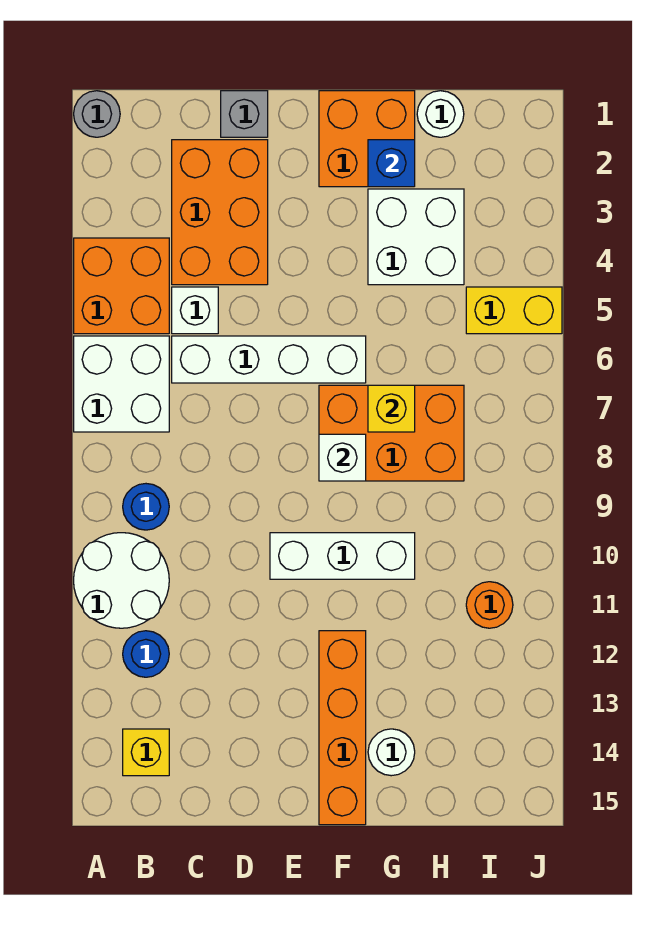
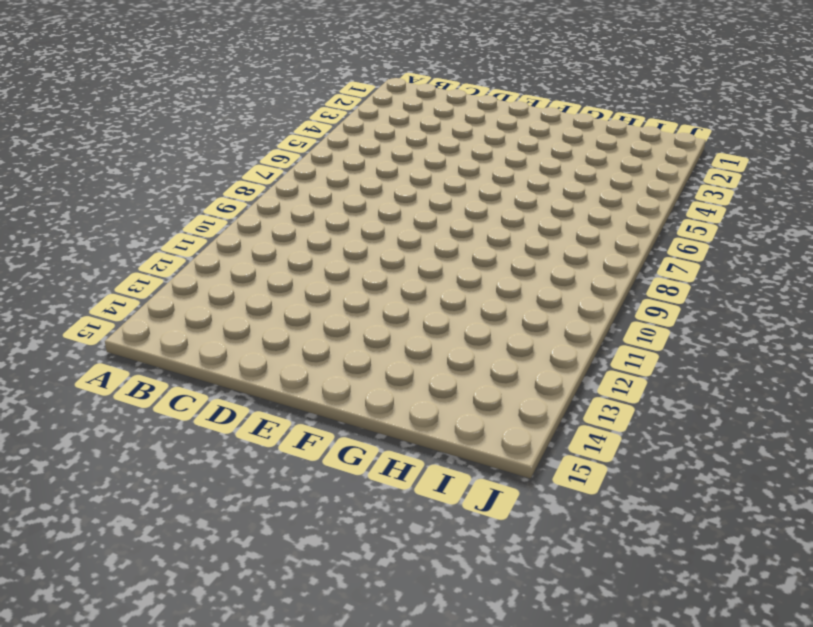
none -> grey round brick A1 level 1
none -> orange brick A4:B5 level 1
none -> white brick A6:B7 level 1

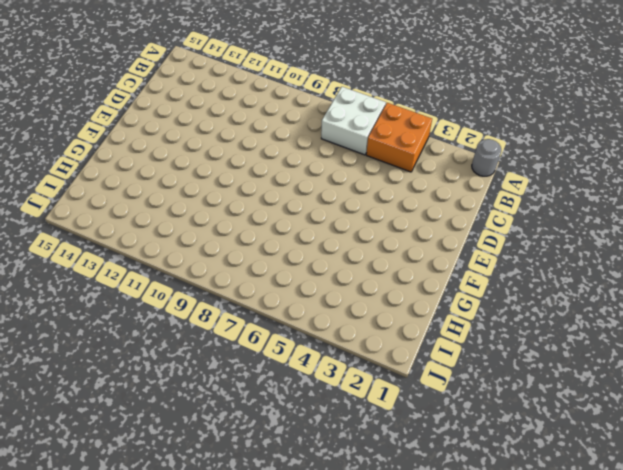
none -> white round brick A10:B11 level 1
none -> blue round brick B9 level 1
none -> blue round brick B12 level 1

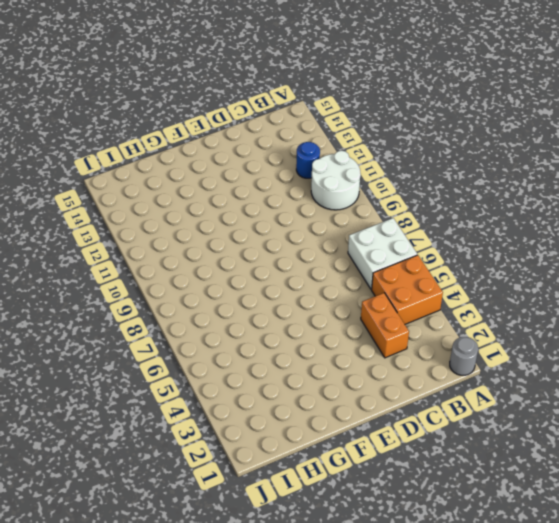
orange brick C3:C4 level 1 -> orange brick C2:D4 level 1
none -> blue round brick B9 level 1
none -> yellow brick B14 level 1
none -> white brick C5 level 1

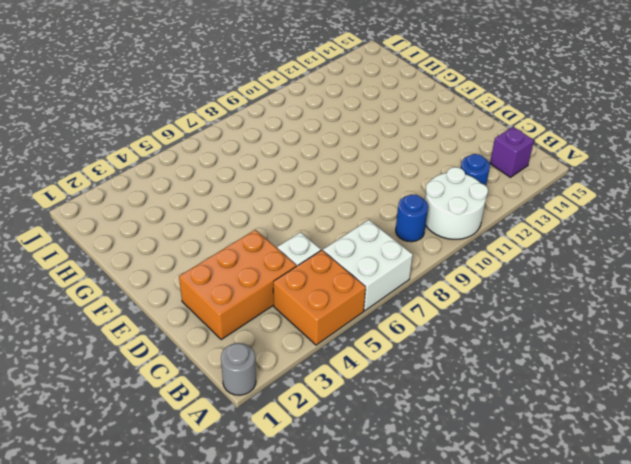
purple brick B14 level 1 -> yellow brick B14 level 1
none -> white brick C6:F6 level 1
none -> grey brick D1 level 1
none -> white brick E10:G10 level 1

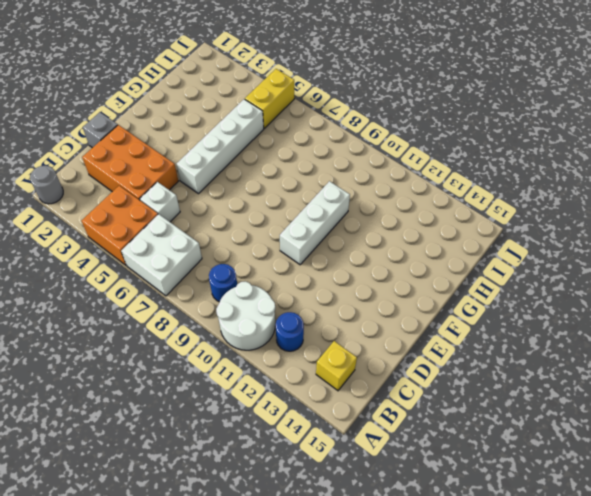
white brick E5:H5 level 1 -> white brick C6:F6 level 1
none -> orange brick F1:G2 level 1
none -> orange brick F7:H8 level 1
none -> orange brick F12:F15 level 1

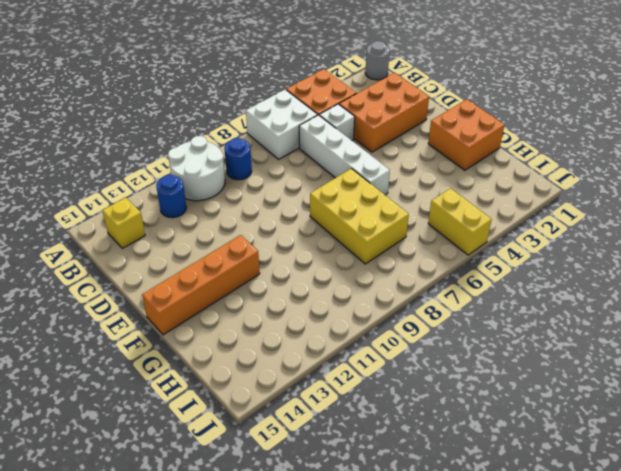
yellow brick F7:H8 level 1 -> orange brick F7:H8 level 1
none -> grey brick D1 level 1
none -> white brick E10:G10 level 1
none -> white brick G3:H4 level 1

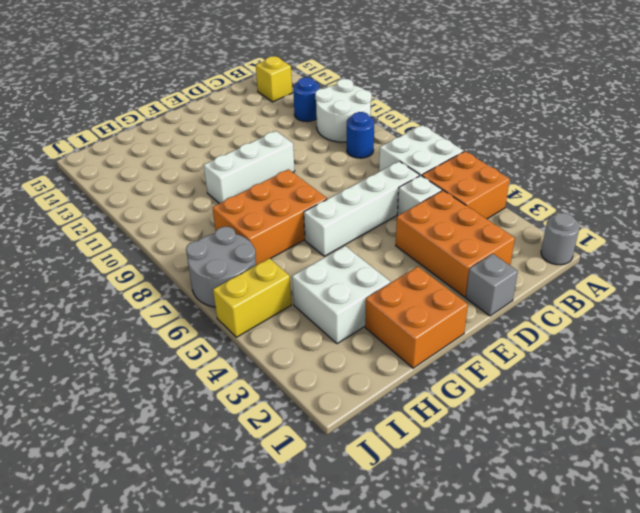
grey round brick I6:J7 level 1 -> none
none -> orange brick F12:F15 level 1
none -> white round brick G14 level 1
none -> white round brick H1 level 1

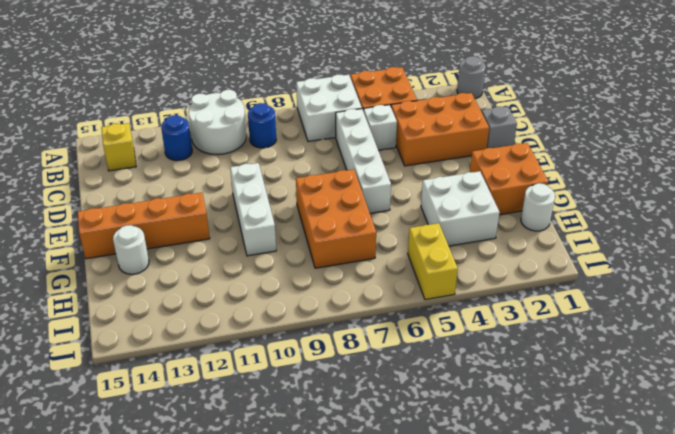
none -> orange round brick I11 level 1
none -> white brick F8 level 2
none -> blue brick G2 level 2

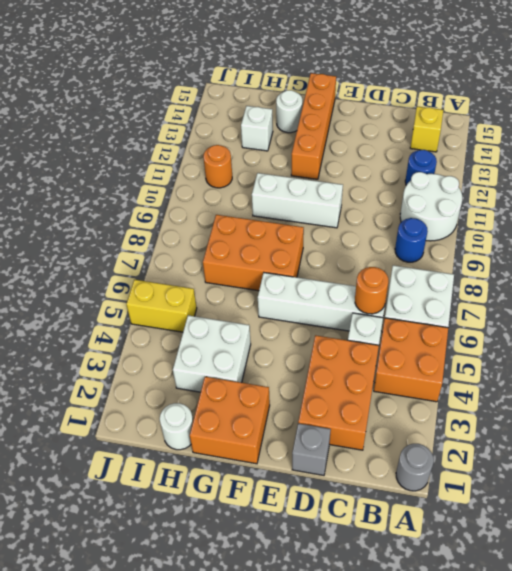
orange round brick C6 level 2 -> none
white brick H13 level 1 -> white brick F8 level 2
none -> blue brick G2 level 2
none -> yellow brick G7 level 2

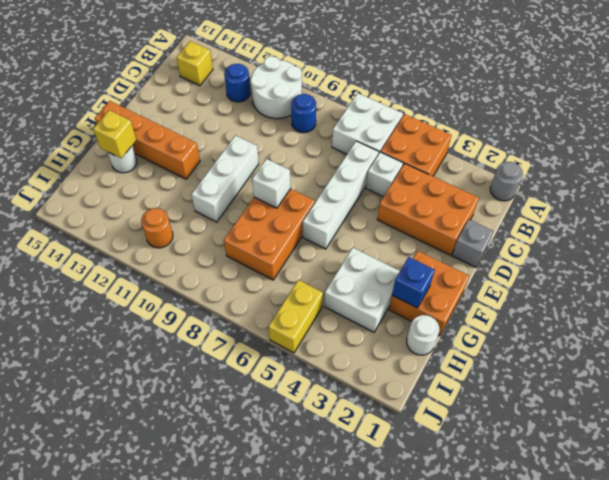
yellow brick G14 level 2 -> yellow brick G7 level 2

